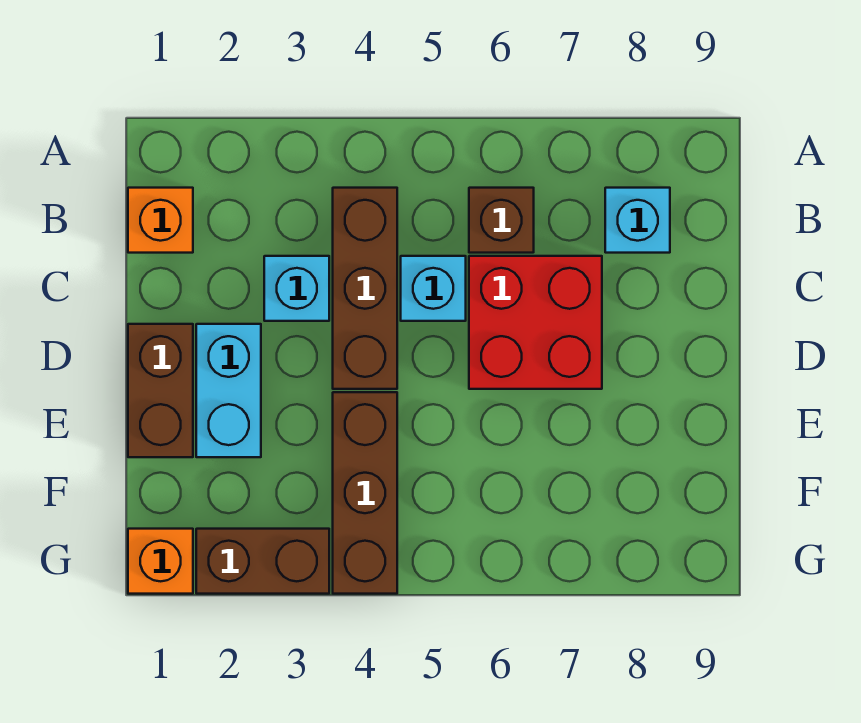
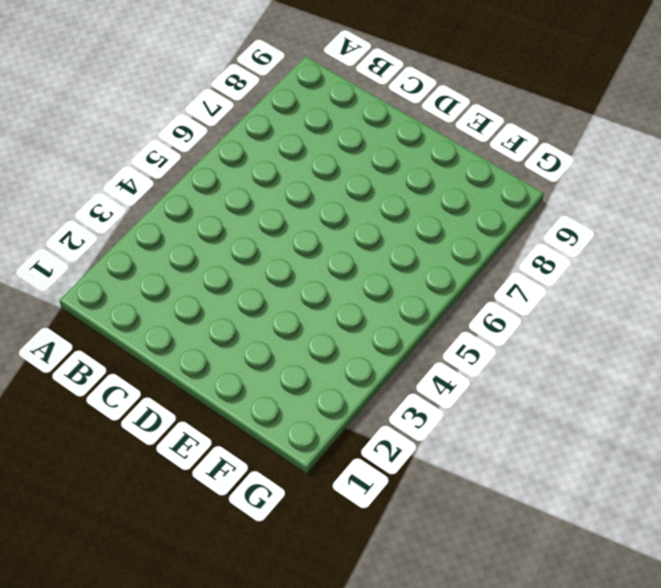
none -> orange brick B1 level 1
none -> brown brick B4:D4 level 1
none -> brown brick B6 level 1

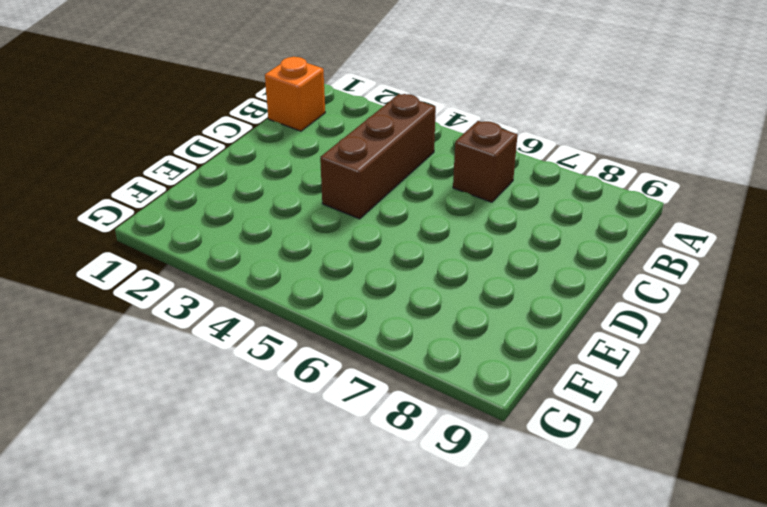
none -> cyan brick B8 level 1
none -> cyan brick C3 level 1
none -> cyan brick C5 level 1

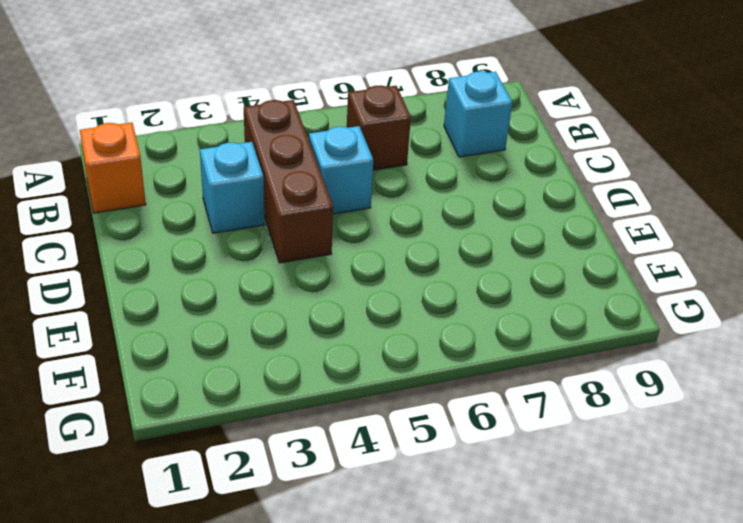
none -> red brick C6:D7 level 1
none -> brown brick D1:E1 level 1
none -> cyan brick D2:E2 level 1

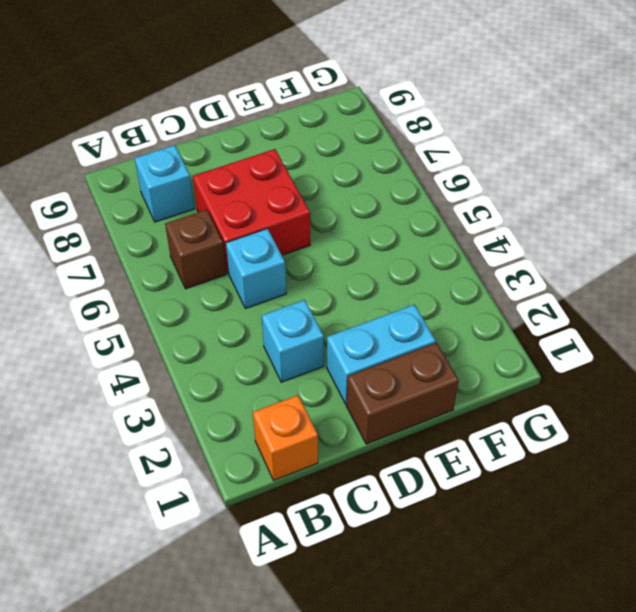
none -> brown brick B4:D4 level 1
none -> brown brick E4:G4 level 1
none -> orange brick G1 level 1

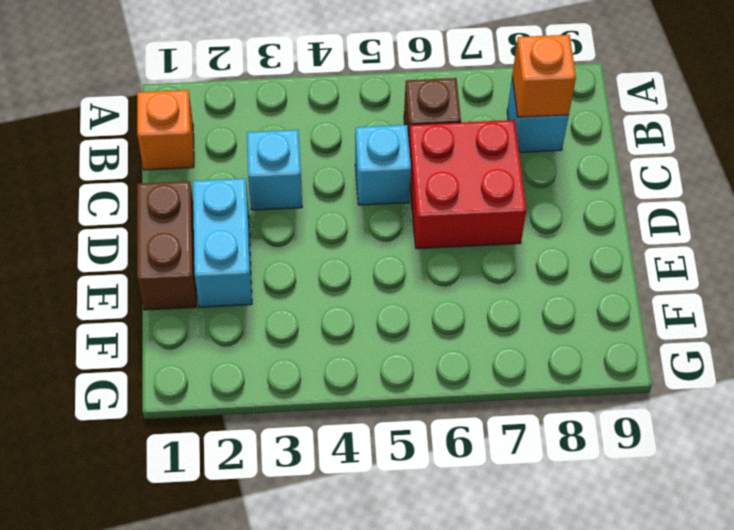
orange brick B8 level 2 -> orange brick G1 level 1
none -> brown brick B4:D4 level 1
none -> brown brick E4:G4 level 1
none -> brown brick G2:G3 level 1

